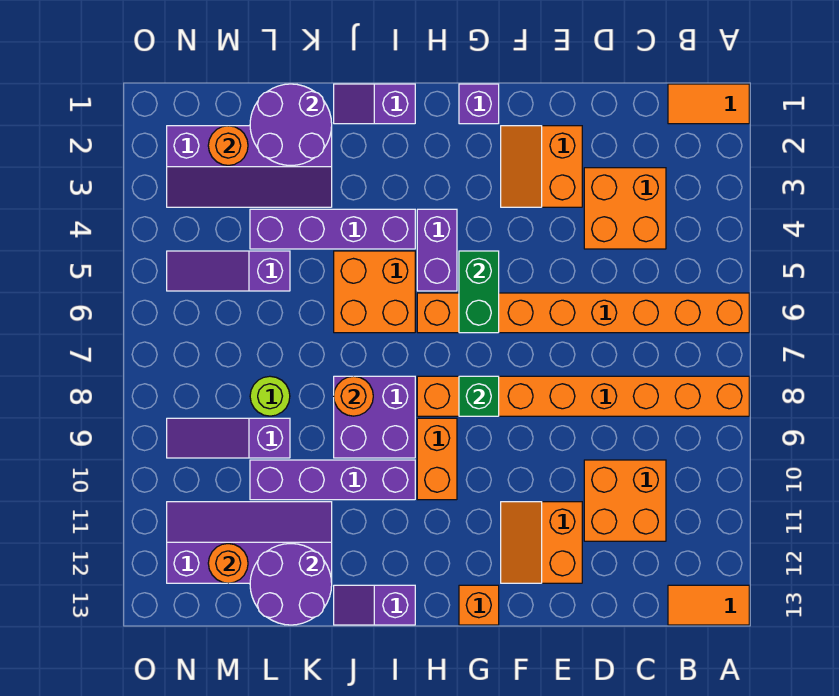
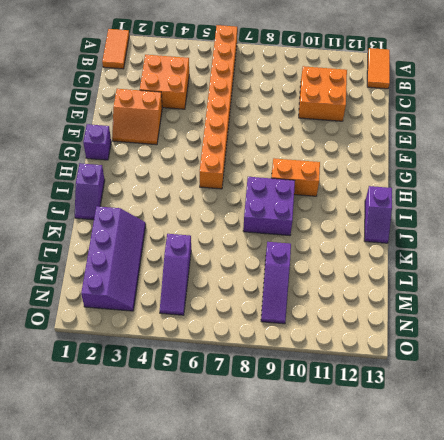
none -> orange brick A8:H8 level 1
none -> orange slope E11:F12 level 1 top E
none -> orange brick G13 level 1
none -> purple brick H4:H5 level 1

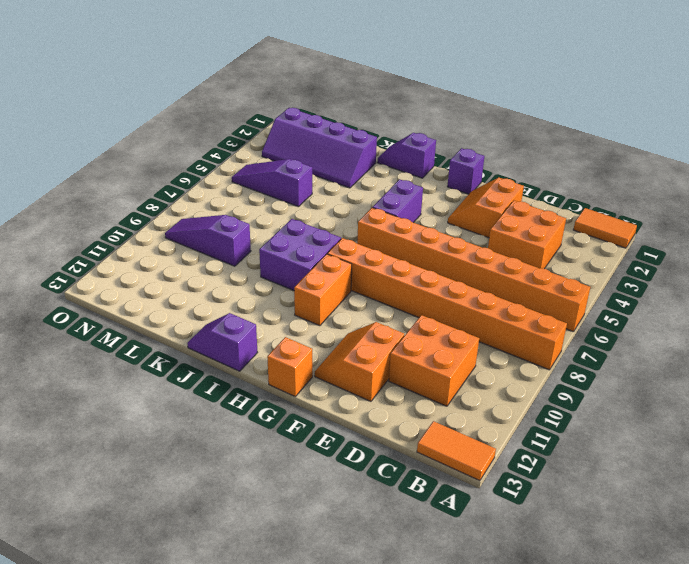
none -> purple brick I4:L4 level 1
none -> orange brick I5:J6 level 1
none -> purple brick I10:L10 level 1
none -> purple slope K11:N12 level 1 top 12

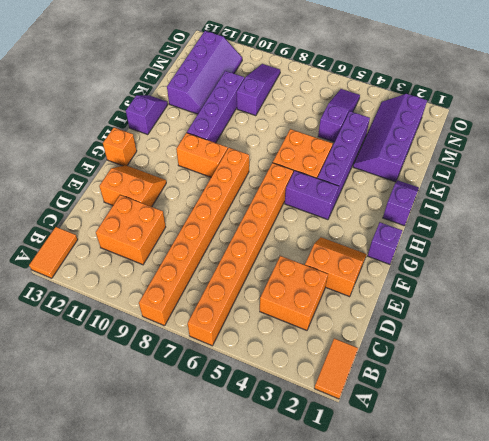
none -> purple brick I8:J9 level 1
none -> lime round brick L8 level 1
none -> green brick G5:G6 level 2
none -> green brick G8 level 2

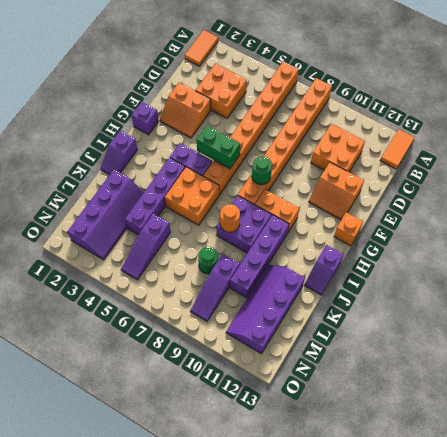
green round brick G8 level 2 -> green brick G8 level 2
green round brick L8 level 1 -> lime round brick L8 level 1
none -> purple round brick K1:L2 level 2
none -> purple round brick K12:L13 level 2
none -> orange round brick M2 level 2
none -> orange round brick M12 level 2

